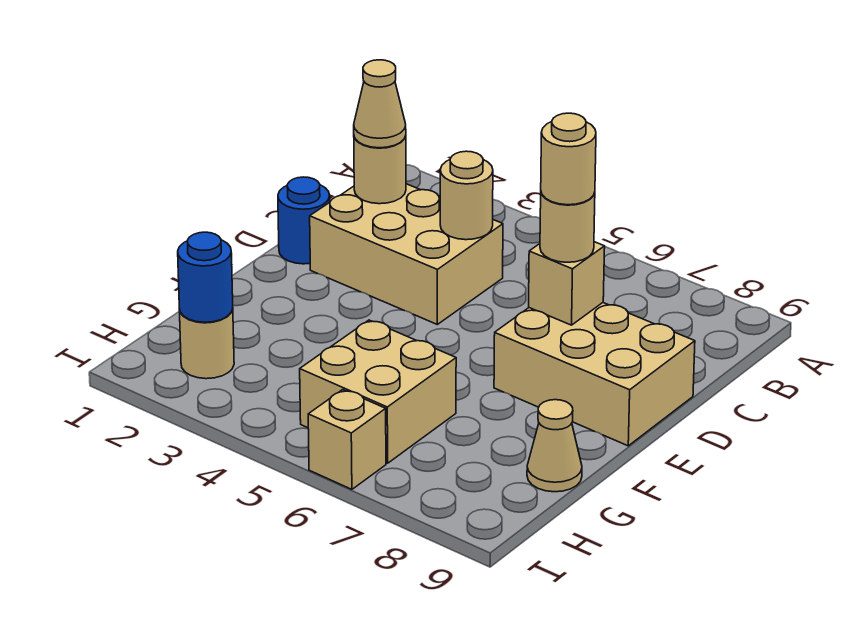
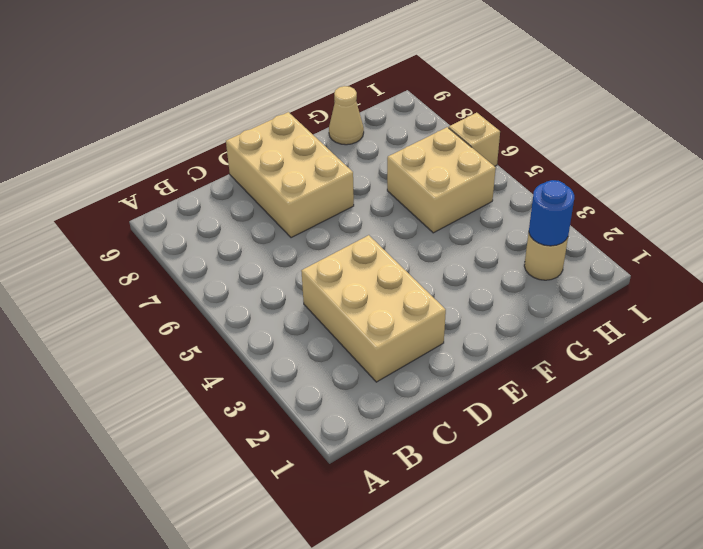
none -> blue round brick D1 level 1
none -> tan round brick C2 level 2
none -> tan round brick C4 level 2

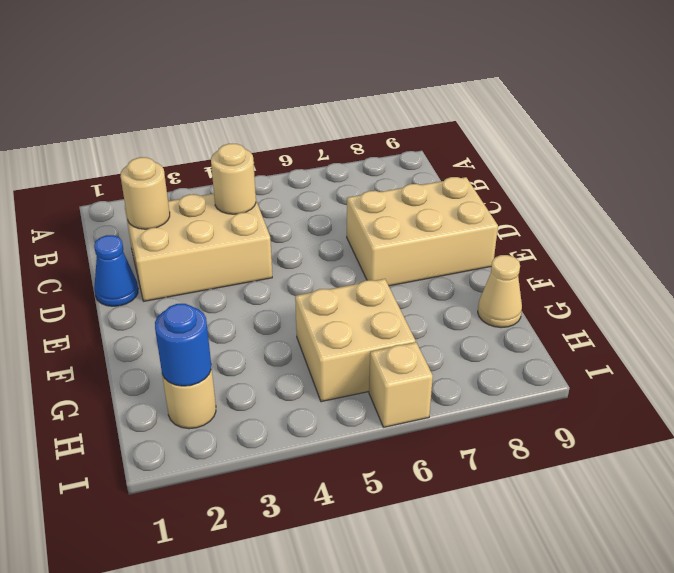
blue cone D1 level 1 -> blue round brick D1 level 1
none -> tan brick D7 level 2
none -> tan cone C2 level 3
none -> tan round brick D7 level 3

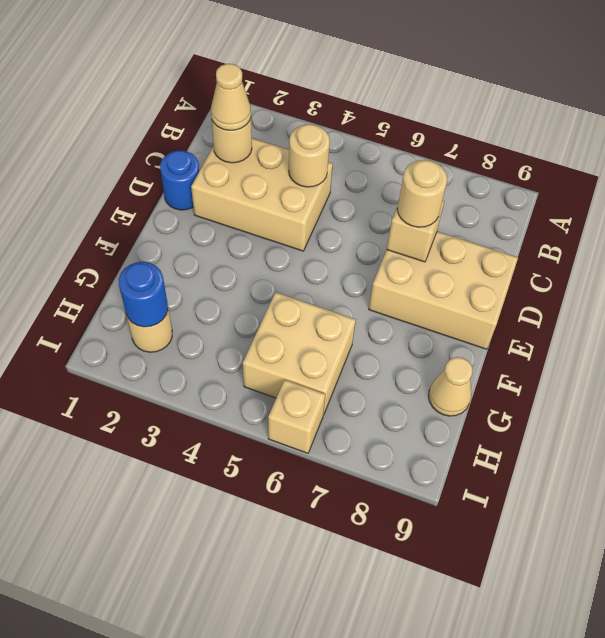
none -> tan round brick D7 level 4

